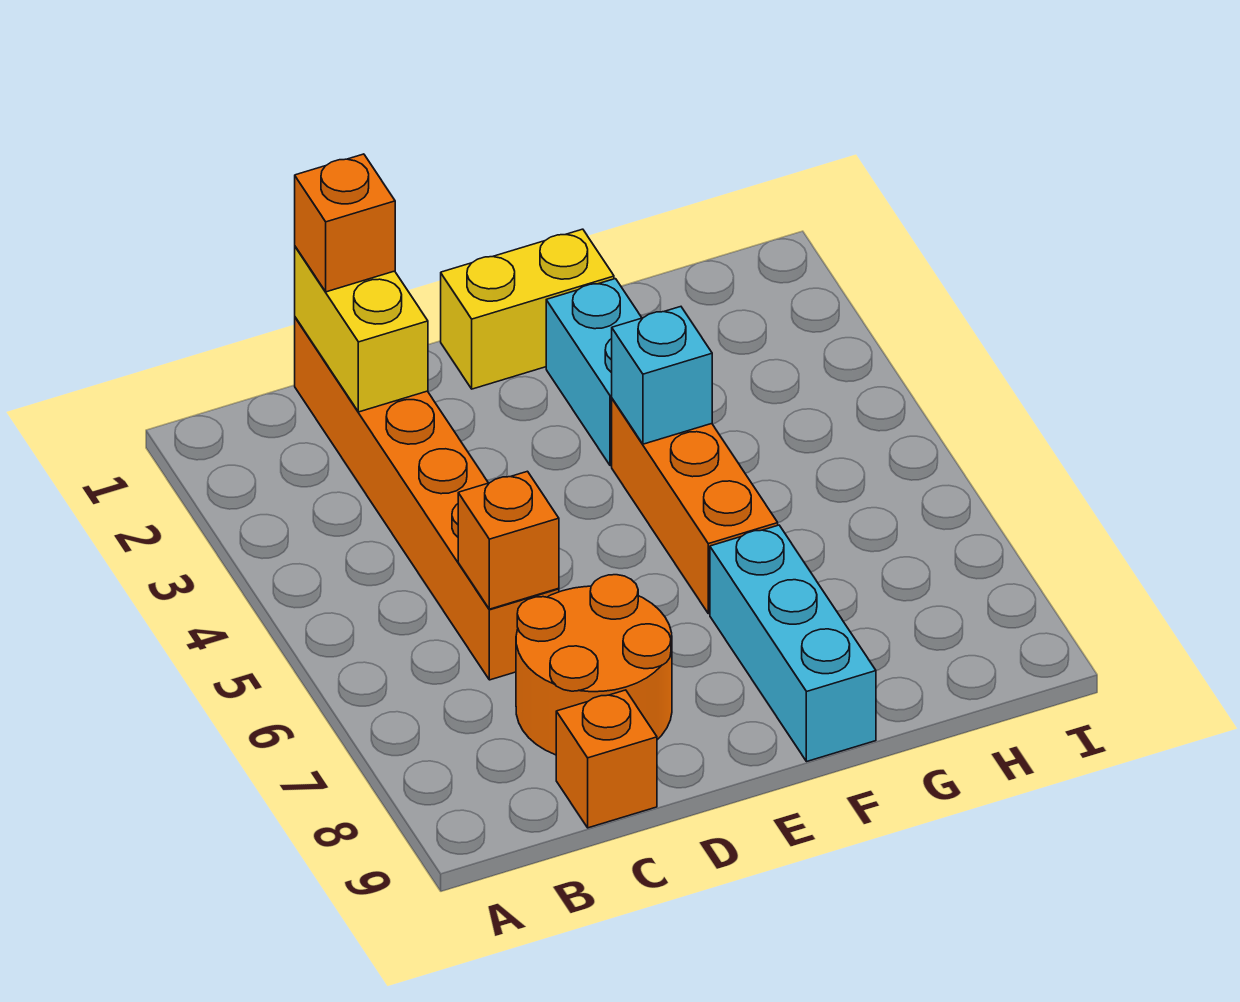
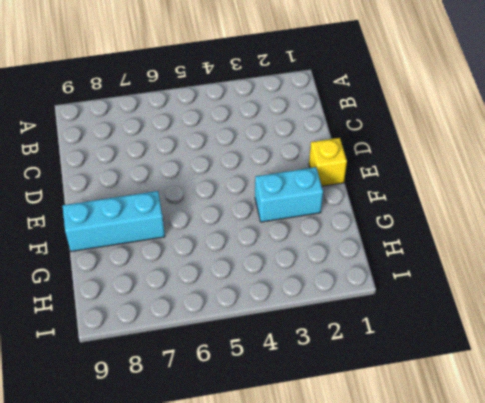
yellow brick E1 level 1 -> yellow brick E1:F1 level 1
none -> orange brick C1:C6 level 1
none -> orange round brick C7:D8 level 1

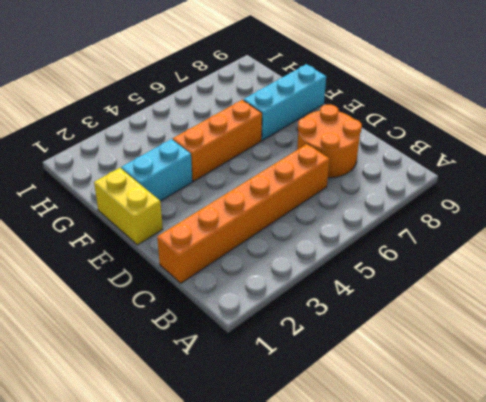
none -> orange brick C9 level 1
none -> yellow brick C1:C2 level 2

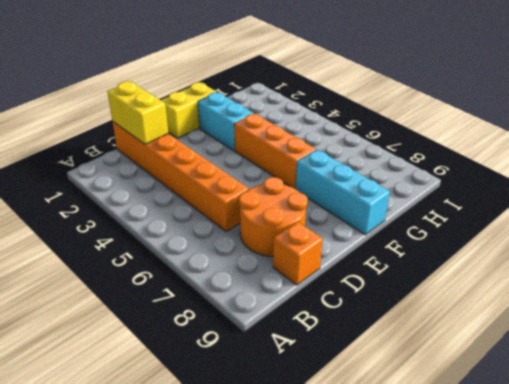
none -> orange brick C6 level 2
none -> cyan brick F4 level 2

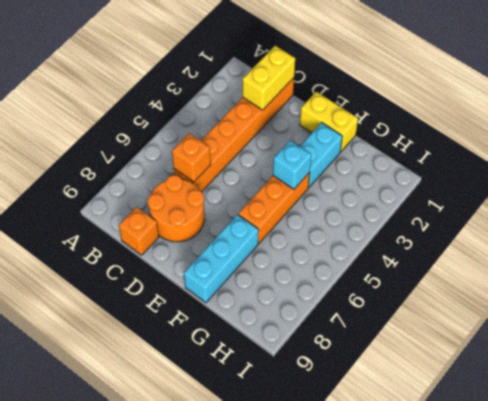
none -> orange brick C1 level 3

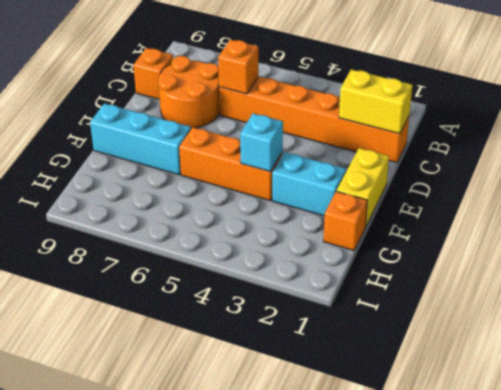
orange brick G1 level 1 -> orange brick C1 level 3

